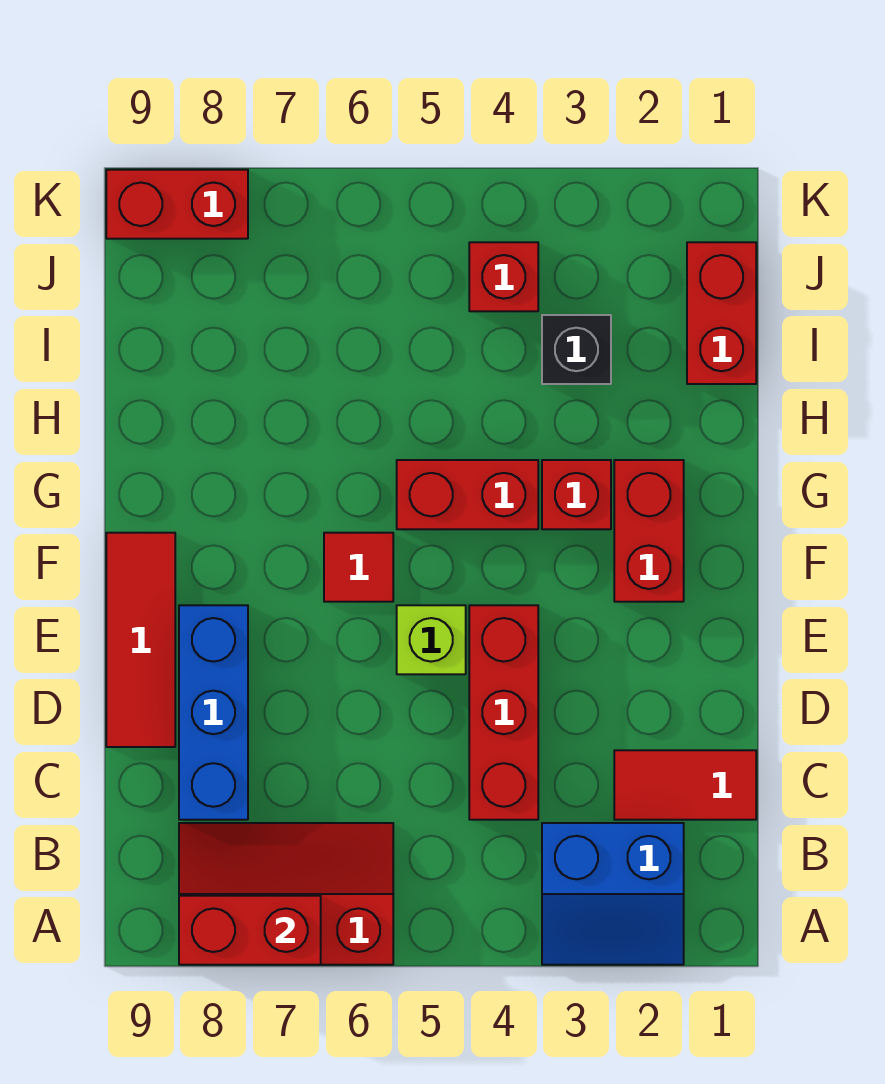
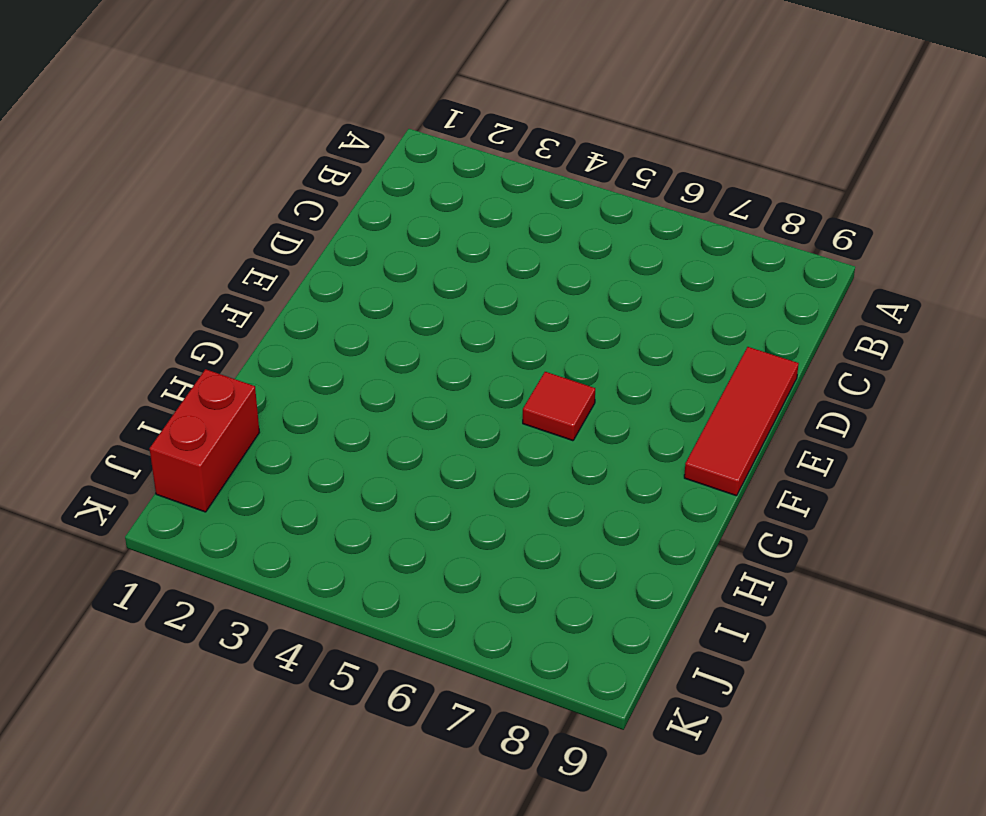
none -> blue slope A2:B3 level 1 top B
none -> red slope A6:B8 level 1 top A
none -> red tile C1:C2 level 1

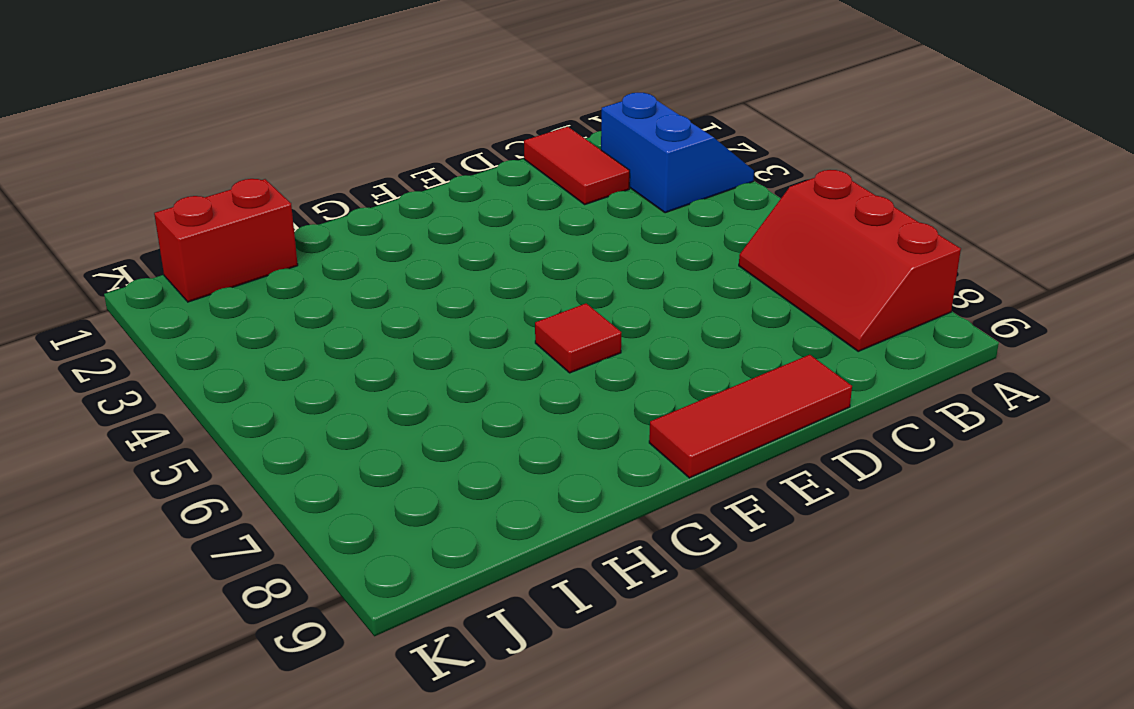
none -> red brick C4:E4 level 1
none -> blue brick C8:E8 level 1
none -> lime brick E5 level 1

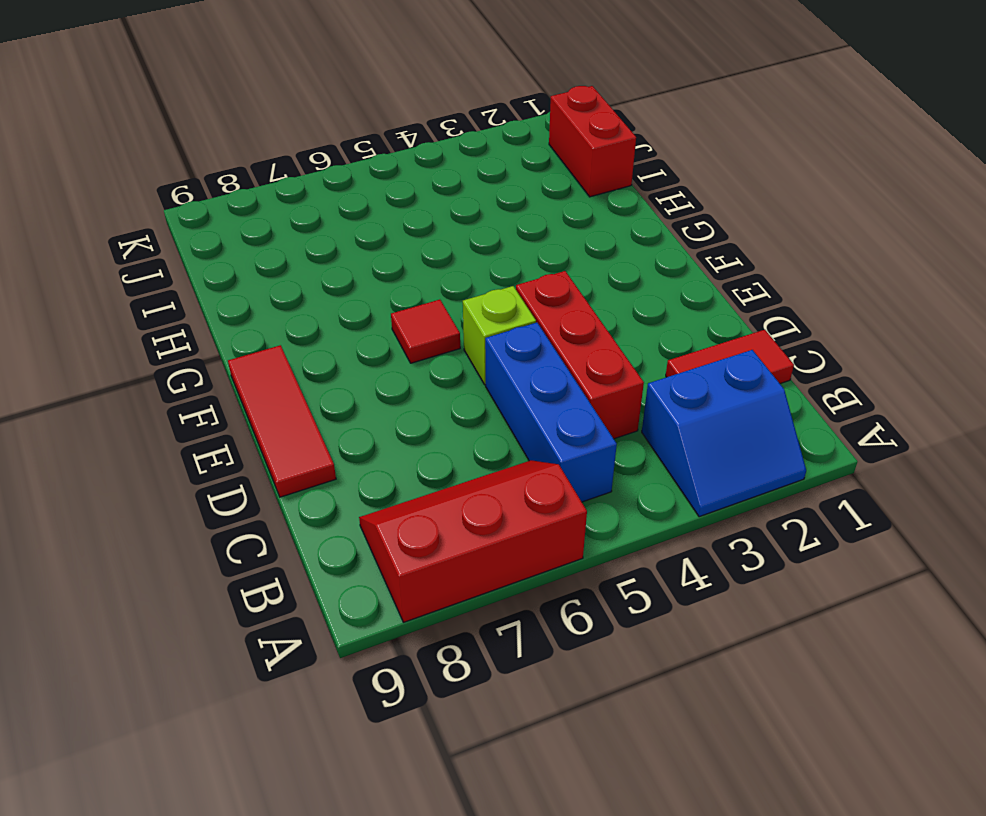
blue brick B5:D5 level 1 -> blue brick C8:E8 level 1
none -> red brick F2:G2 level 1
none -> red brick G3 level 1
none -> red brick G4:G5 level 1

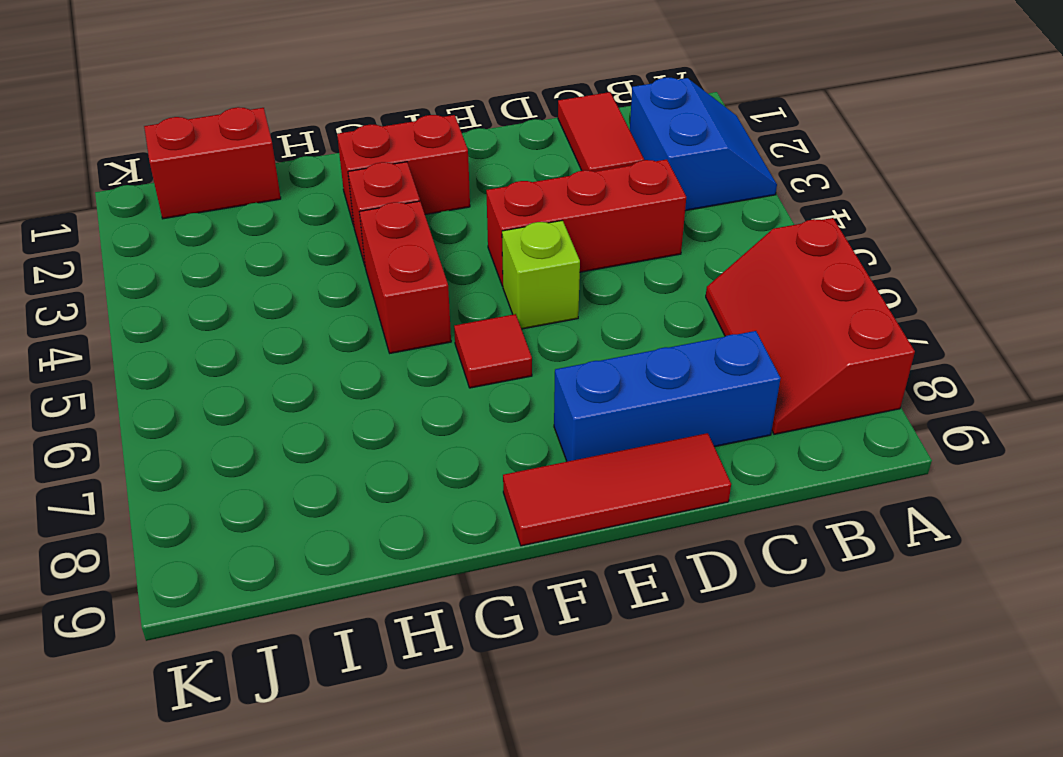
none -> black brick I3 level 1
none -> red brick J4 level 1
none -> red brick K8:K9 level 1

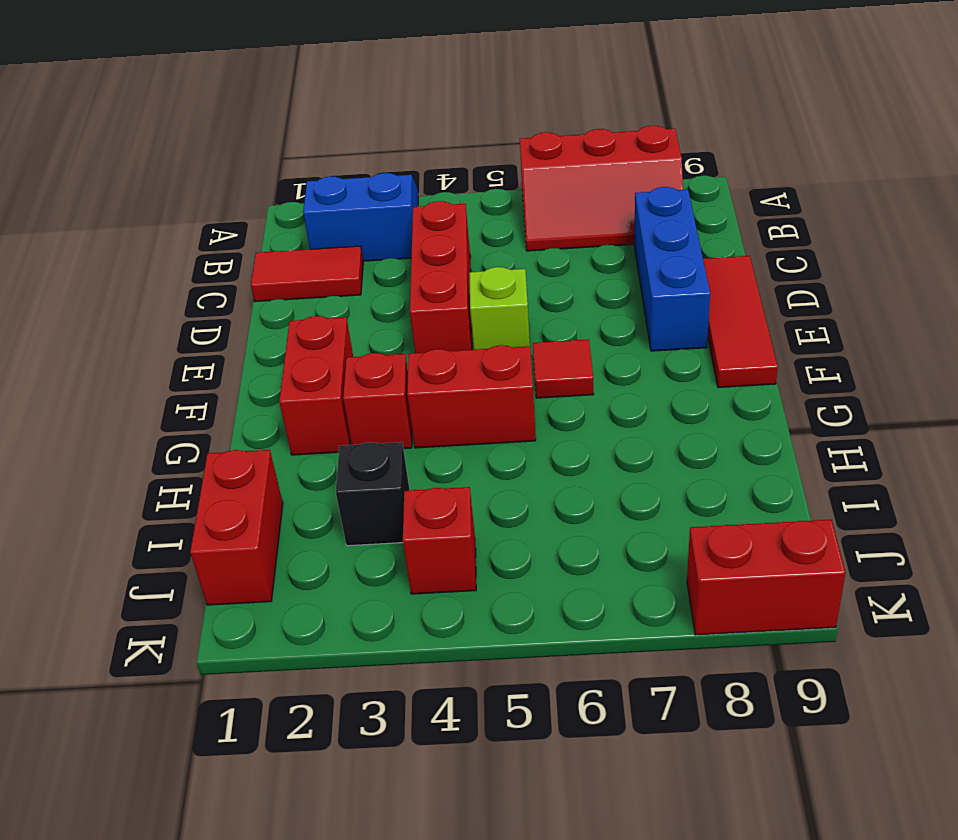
none -> red brick A7:A8 level 2

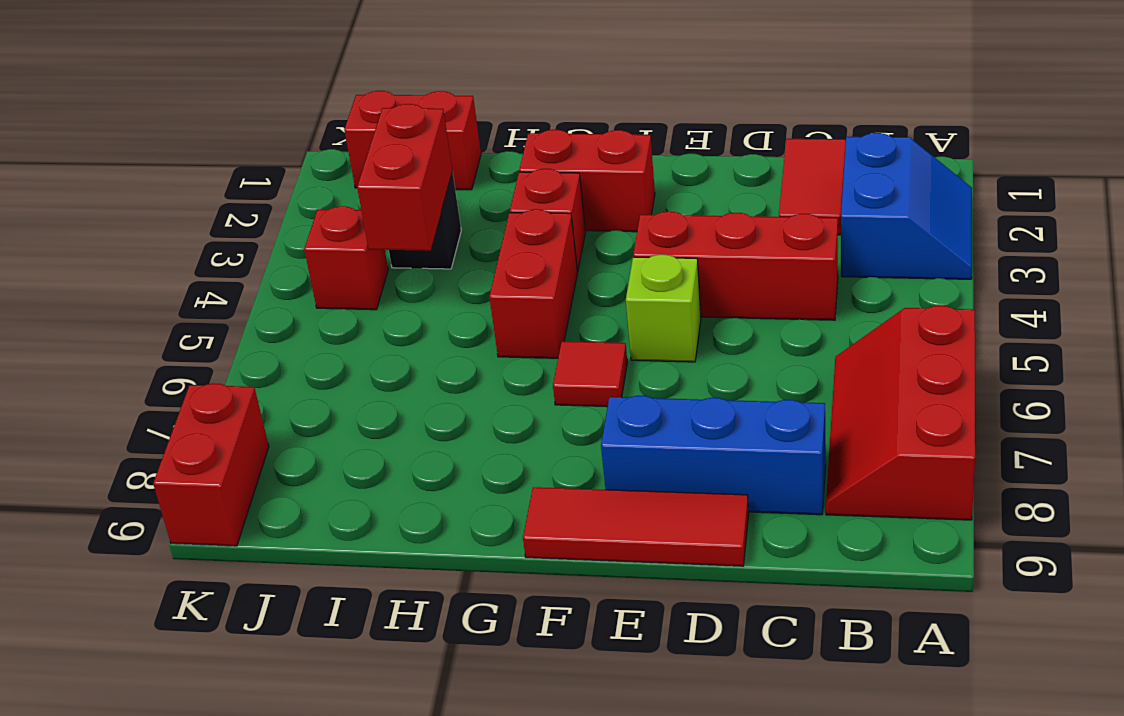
red brick I3:I4 level 2 -> red brick A7:A8 level 2

